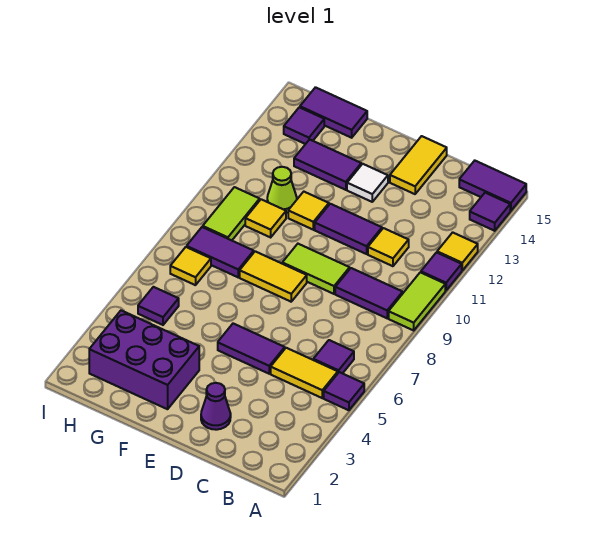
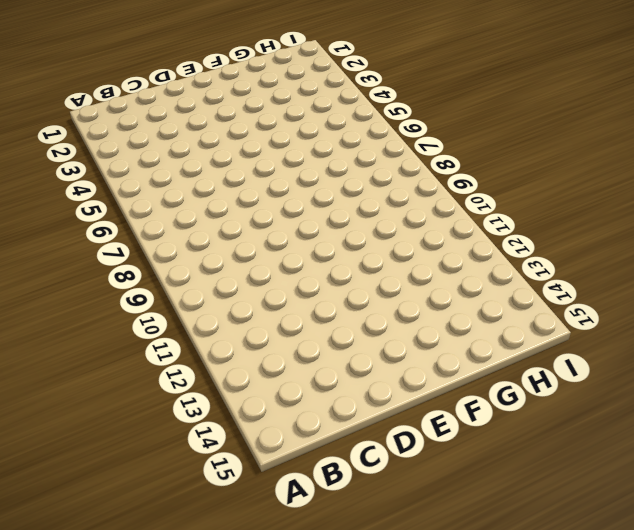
none -> purple tile A5 level 1
none -> lime tile A9:A10 level 1
none -> purple tile A11 level 1

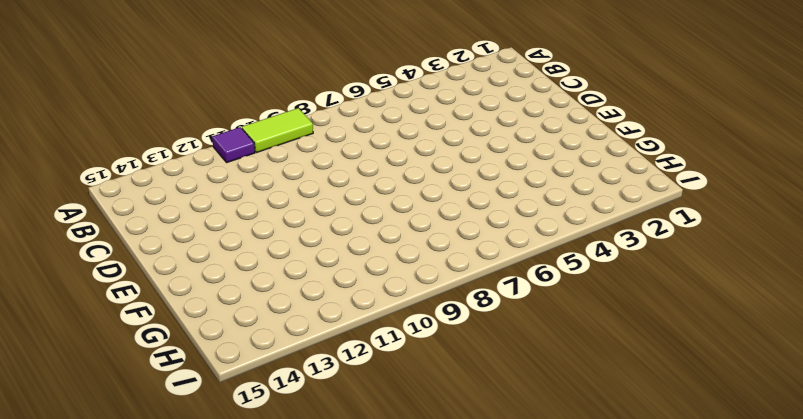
none -> purple tile A5 level 1
none -> yellow tile A12 level 1
none -> purple tile A14 level 1

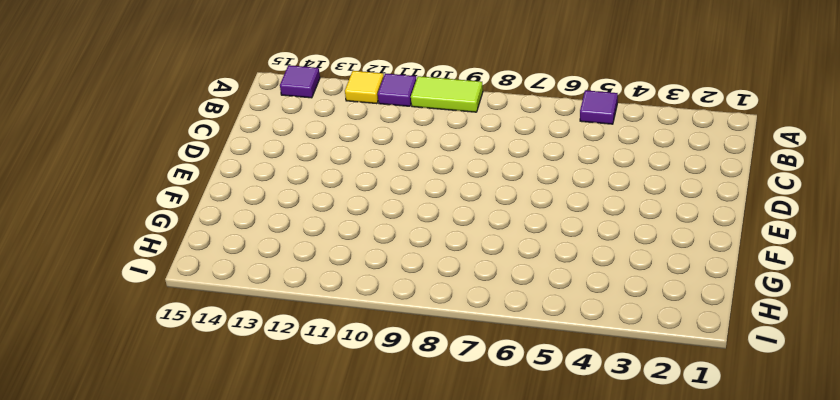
none -> purple tile A15:B15 level 1
none -> yellow tile B5:C5 level 1
none -> purple tile B6 level 1

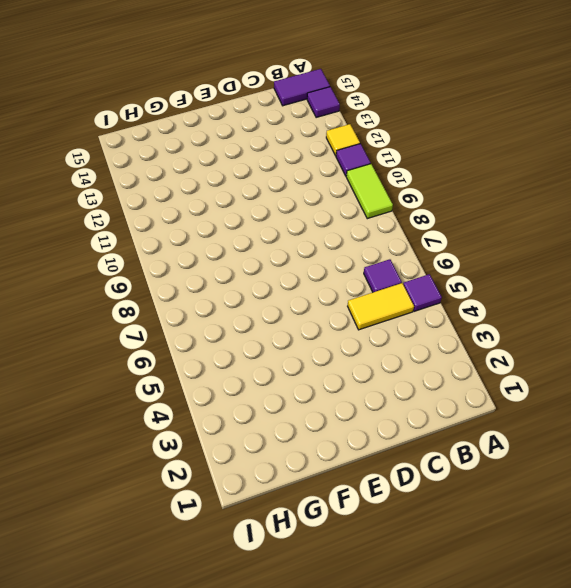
none -> purple tile B9:C9 level 1
none -> yellow tile C11 level 1
none -> purple cone D2 level 1

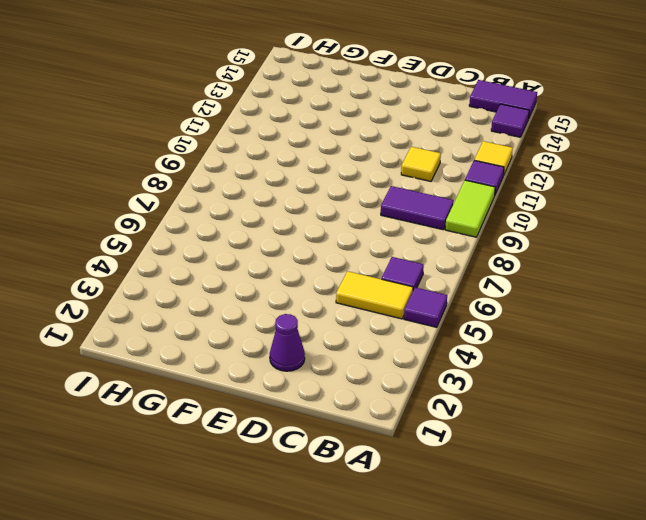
none -> purple tile D5:E5 level 1
none -> lime tile D9:E9 level 1
none -> purple tile D11:E11 level 1

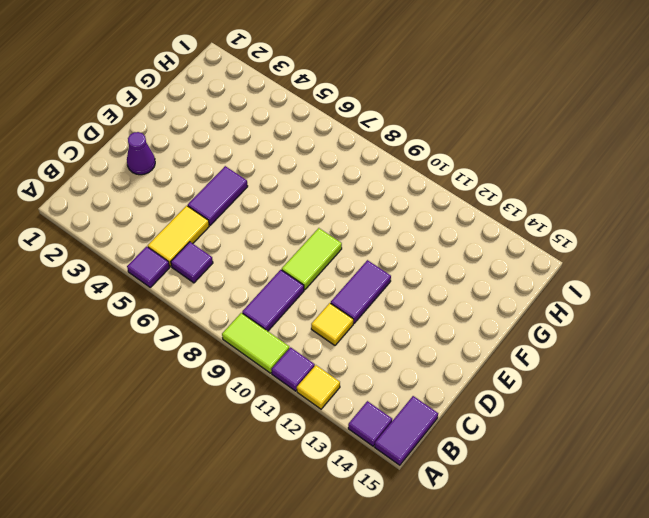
none -> yellow tile D14:D15 level 1
none -> yellow tile E8:F8 level 1
none -> white tile E13 level 1

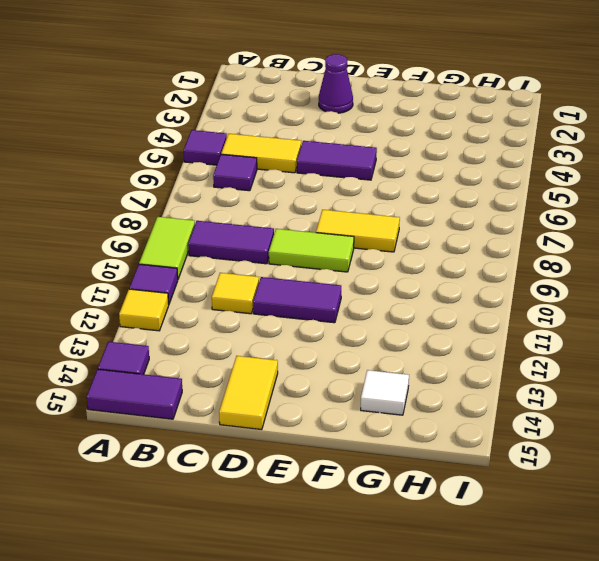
white tile G14 level 1 -> white tile E13 level 1
none -> purple brick F2:H3 level 1
none -> yellow tile F11 level 1
none -> purple tile F13:G13 level 1

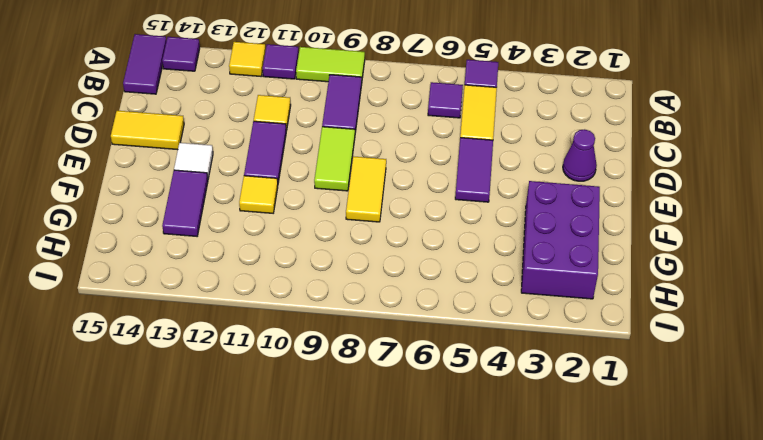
none -> purple tile G8:H8 level 1
none -> yellow tile G10 level 1
none -> lime cone G11 level 1

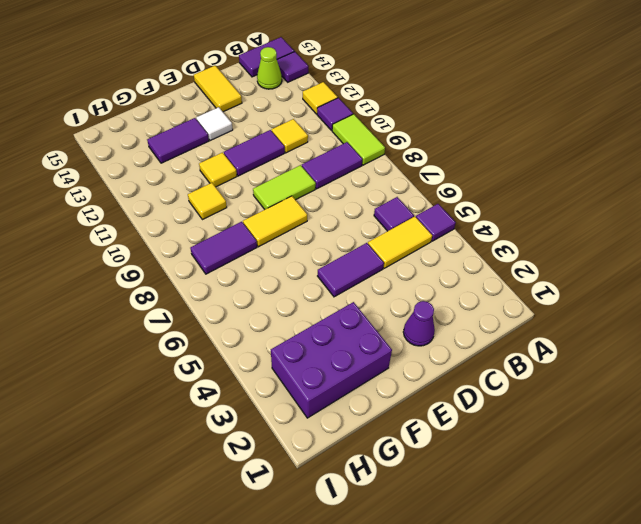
lime cone B14 level 1 -> lime cone G11 level 1
none -> purple tile G15:H15 level 1
none -> purple tile H5 level 1
none -> yellow tile H7 level 1

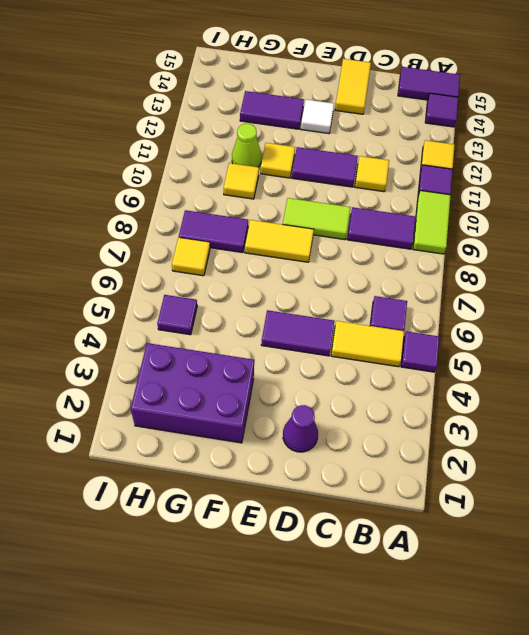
none -> purple tile G15:H15 level 1
none -> lime tile H9:H10 level 1
none -> purple tile H14 level 1

